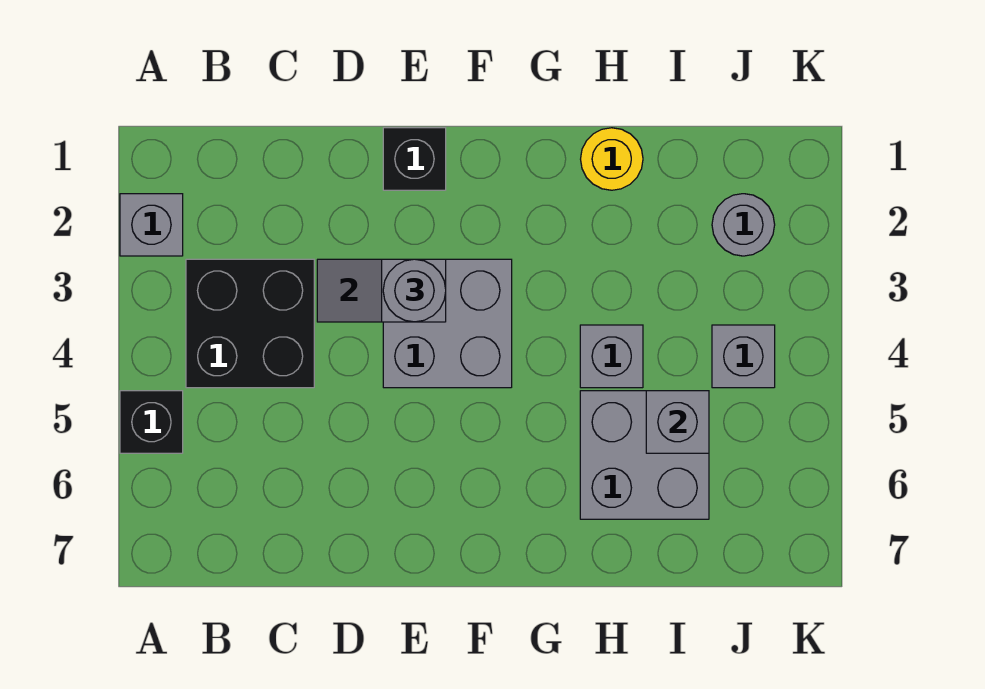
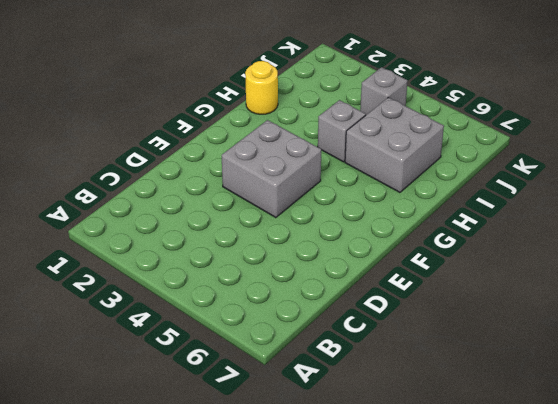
none -> grey brick A2 level 1
none -> black brick A5 level 1
none -> black brick B3:C4 level 1

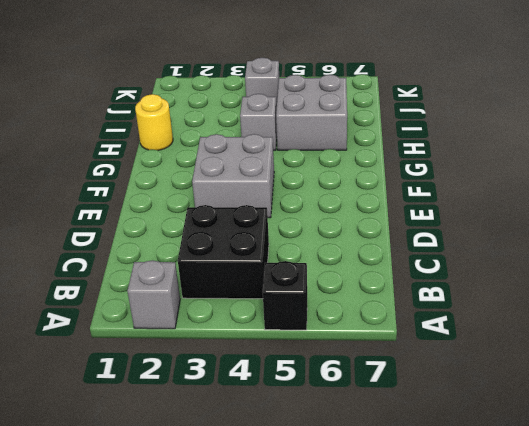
none -> black brick E1 level 1
none -> grey round brick J2 level 1
none -> grey slope D3:E3 level 2 top E

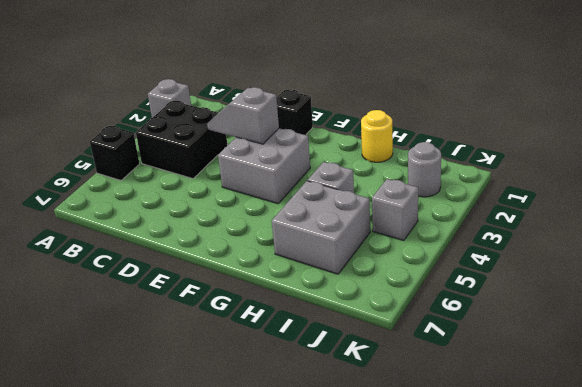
none -> grey brick I5 level 2
none -> grey round brick E3 level 3

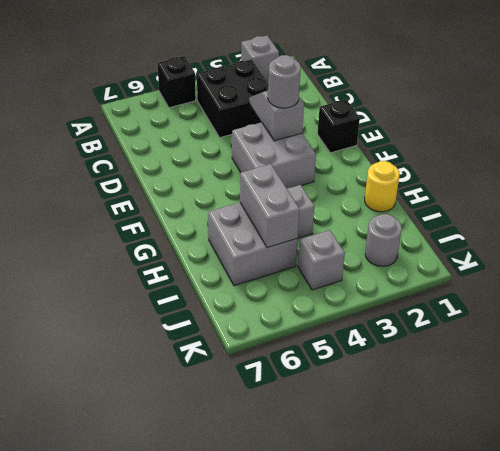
grey brick H5:I5 level 2 -> grey brick I5 level 2

